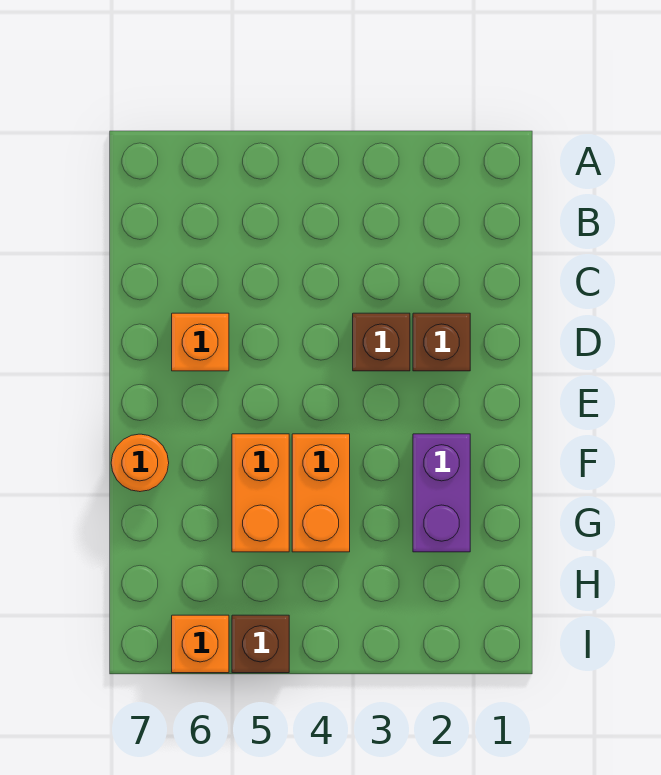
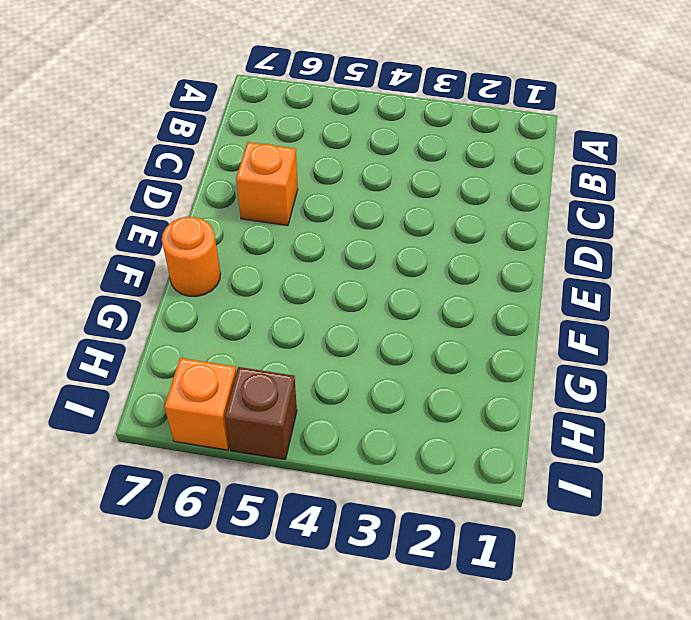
none -> brown brick D2 level 1
none -> brown brick D3 level 1

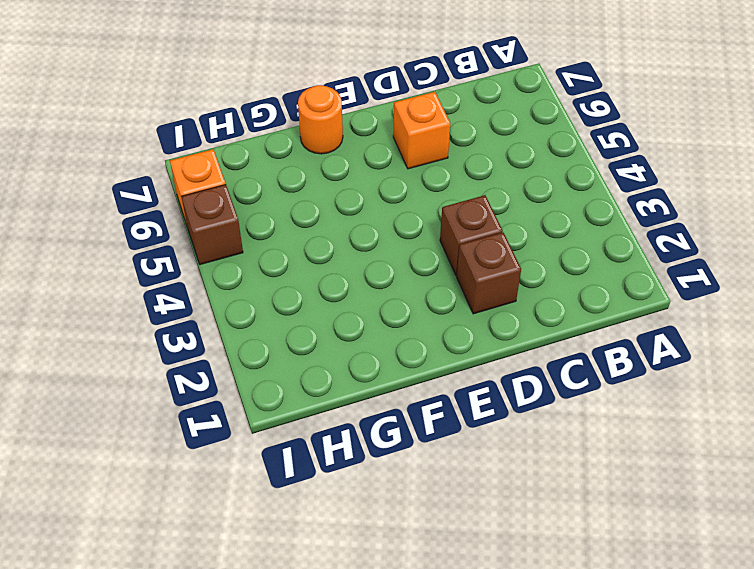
none -> purple brick F2:G2 level 1
none -> orange brick F4:G4 level 1

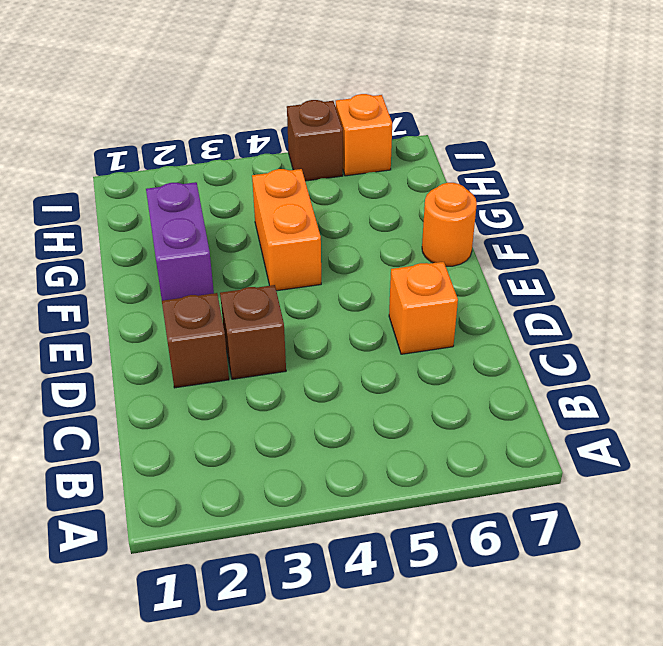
none -> orange brick F5:G5 level 1

